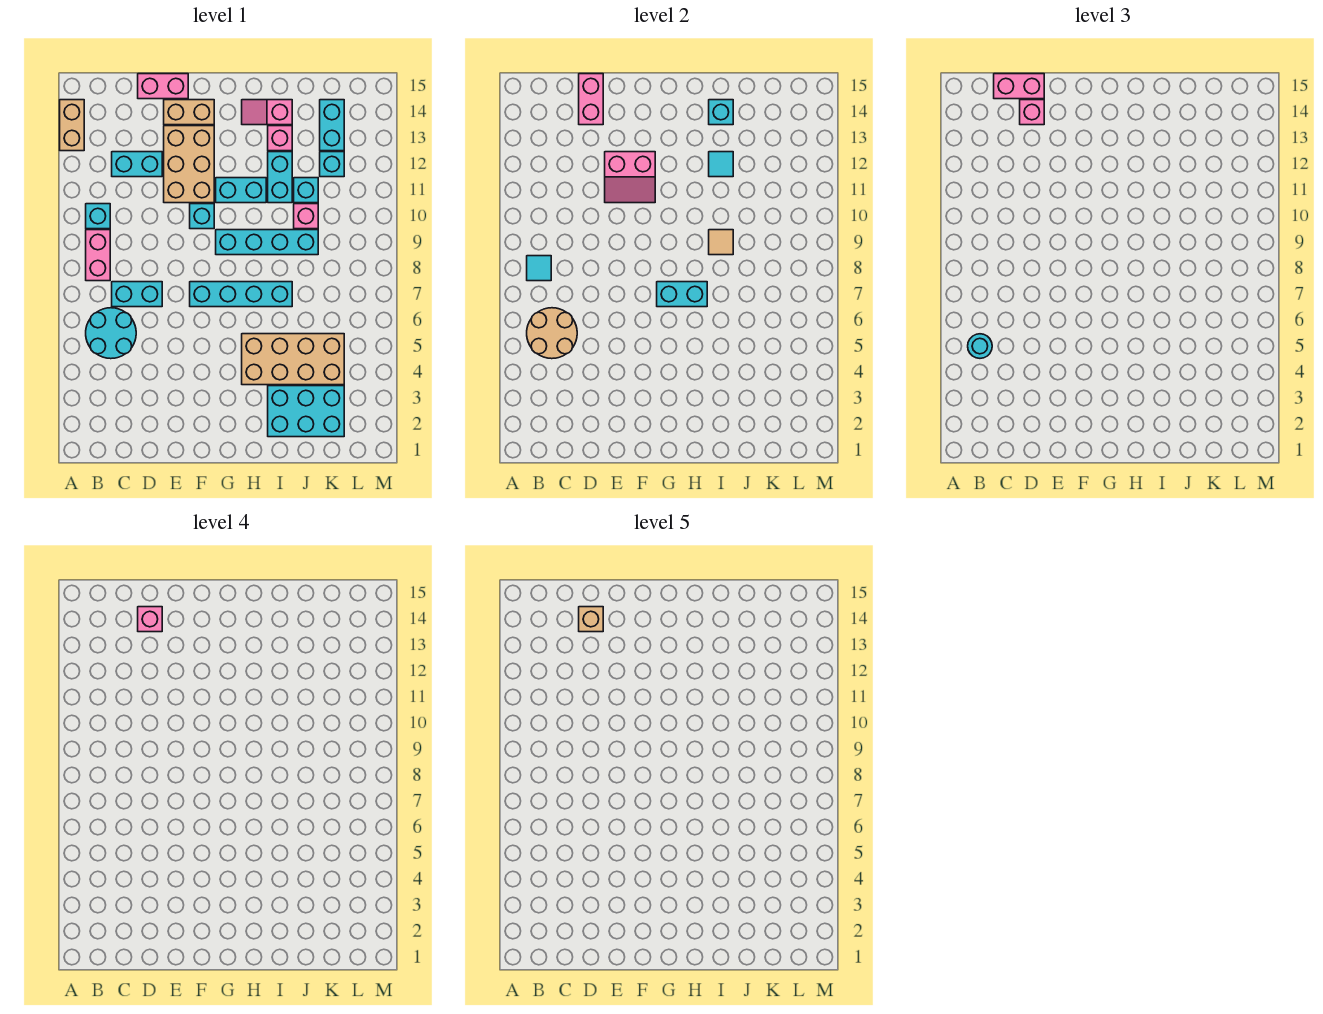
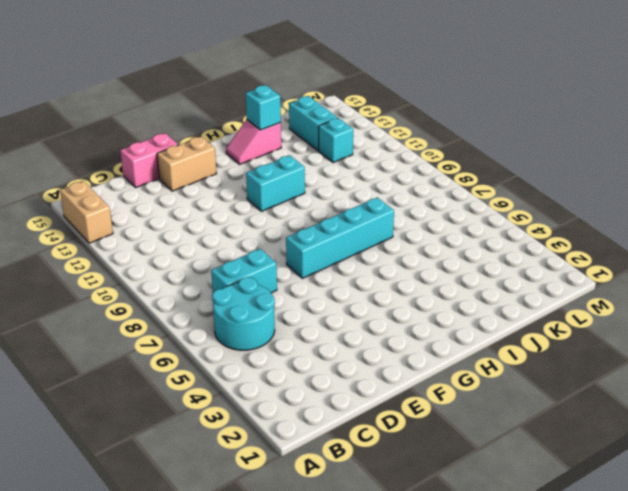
none -> pink brick B8:B9 level 1
none -> cyan brick B10 level 1
none -> cyan brick C12:D12 level 1
none -> tan brick E11:F13 level 1

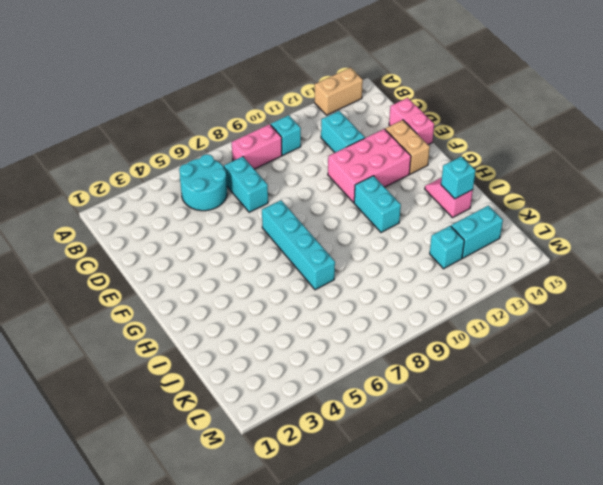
pink brick E11:F13 level 1 -> tan brick E11:F13 level 1
none -> cyan brick F10 level 1
none -> cyan brick G9:J9 level 1
none -> tan brick H4:K5 level 1
none -> cyan brick I2:K3 level 1

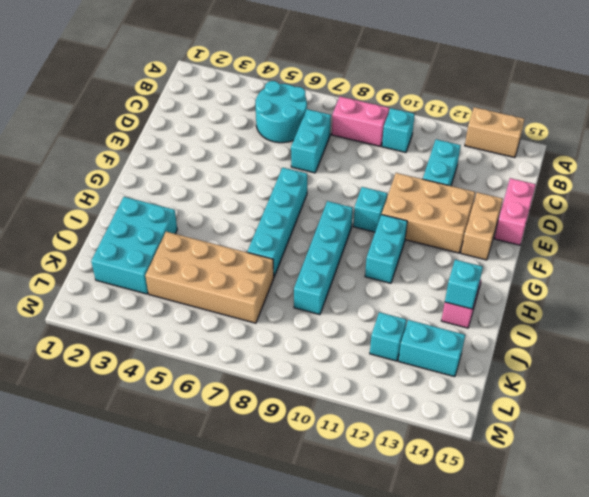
tan brick J4:K7 level 1 -> tan brick H4:K5 level 1
none -> cyan brick I11:I12 level 1
none -> pink brick I13 level 1
none -> pink brick J10 level 1
none -> cyan brick J11 level 1

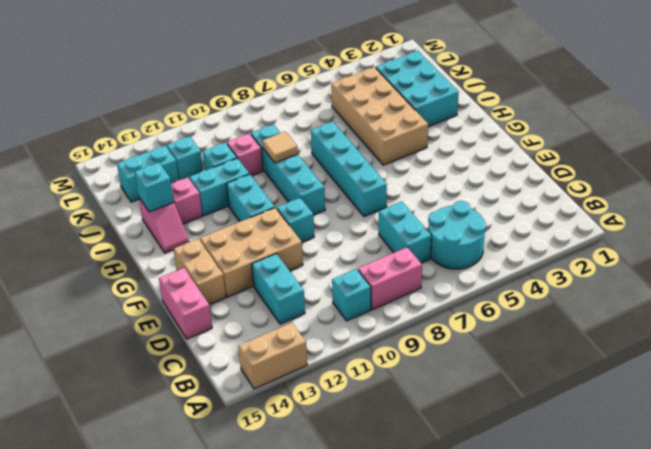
none -> tan round brick B5:C6 level 2
none -> cyan tile B8 level 2
none -> pink brick D14:D15 level 2
none -> pink slope E11:F12 level 2 top 12

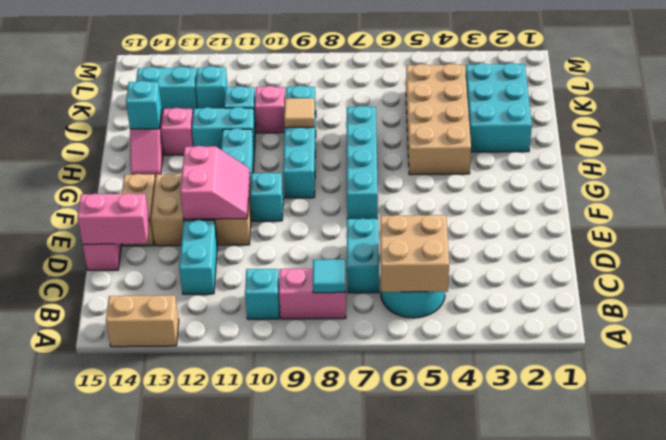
tan brick B5:C6 level 2 -> tan round brick B5:C6 level 2
none -> cyan brick G7:H7 level 2
none -> cyan tile I12 level 2
none -> cyan round brick B5 level 3
none -> pink brick C15:D15 level 3

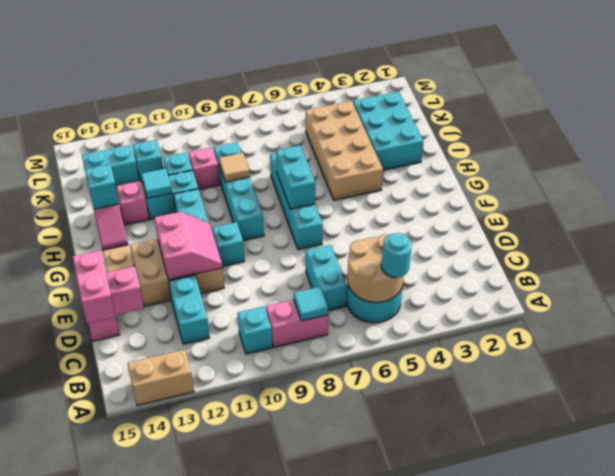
none -> pink brick D14 level 3
none -> pink brick D14 level 4
none -> tan brick D14 level 5

